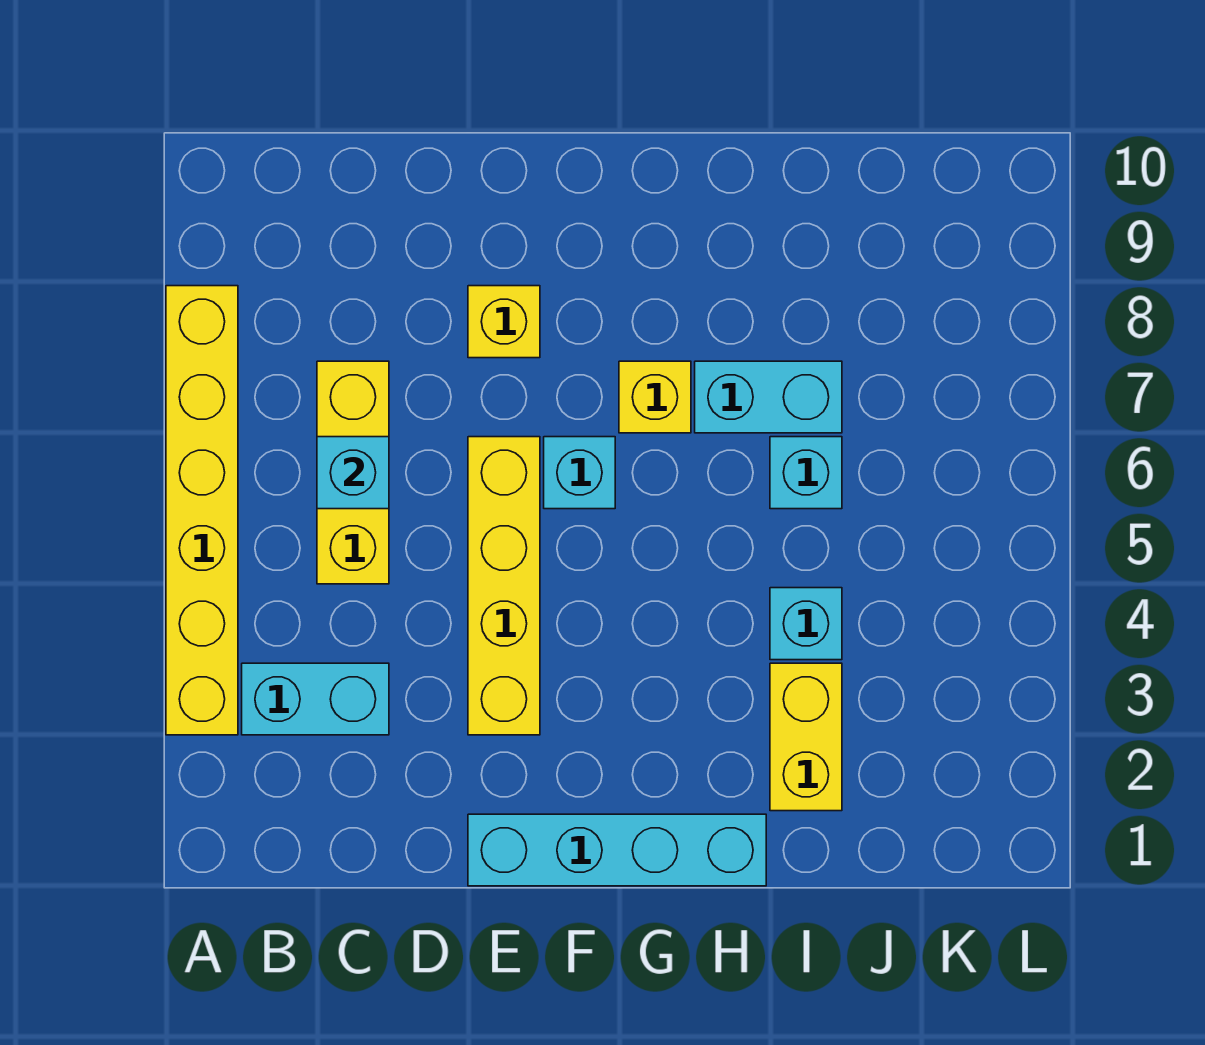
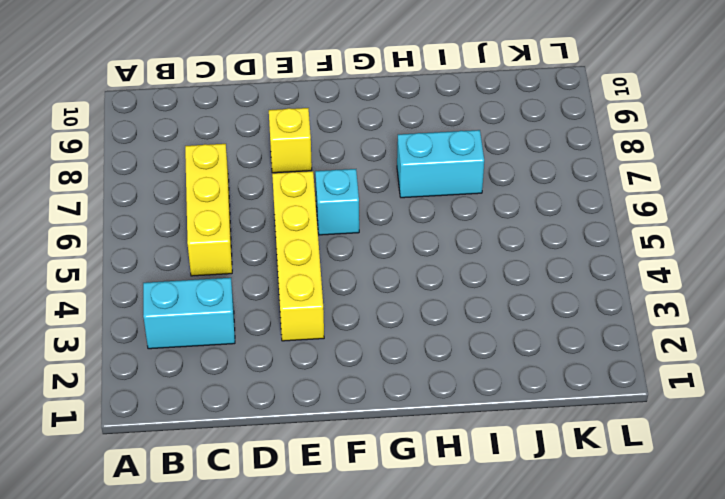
none -> yellow brick A3:A8 level 1
none -> cyan brick E1:H1 level 1
none -> yellow brick G7 level 1

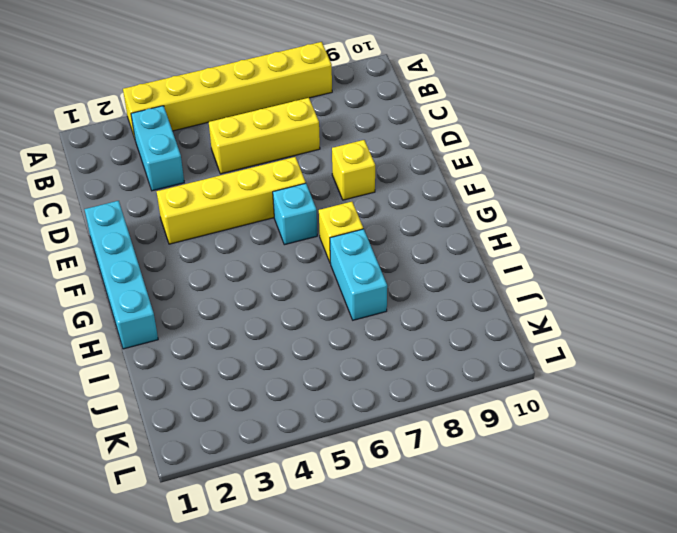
none -> yellow brick I2:I3 level 1
none -> cyan brick I4 level 1
none -> cyan brick I6 level 1

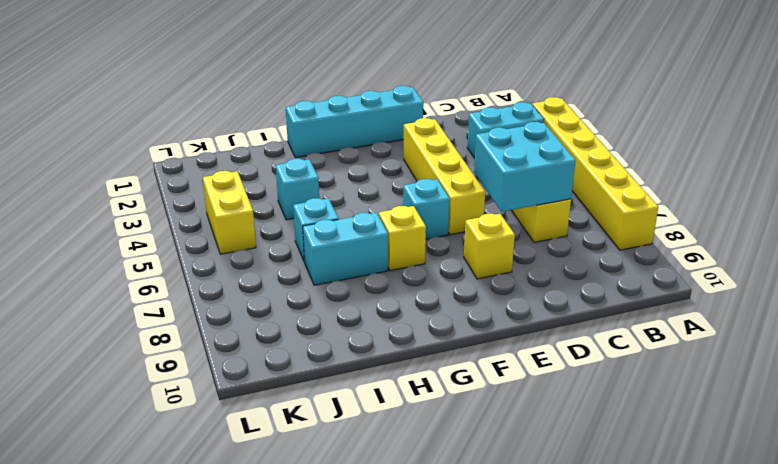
cyan brick C6:D7 level 2 -> cyan brick C6 level 2
yellow brick K4:K5 level 1 -> yellow brick I2:I3 level 1

